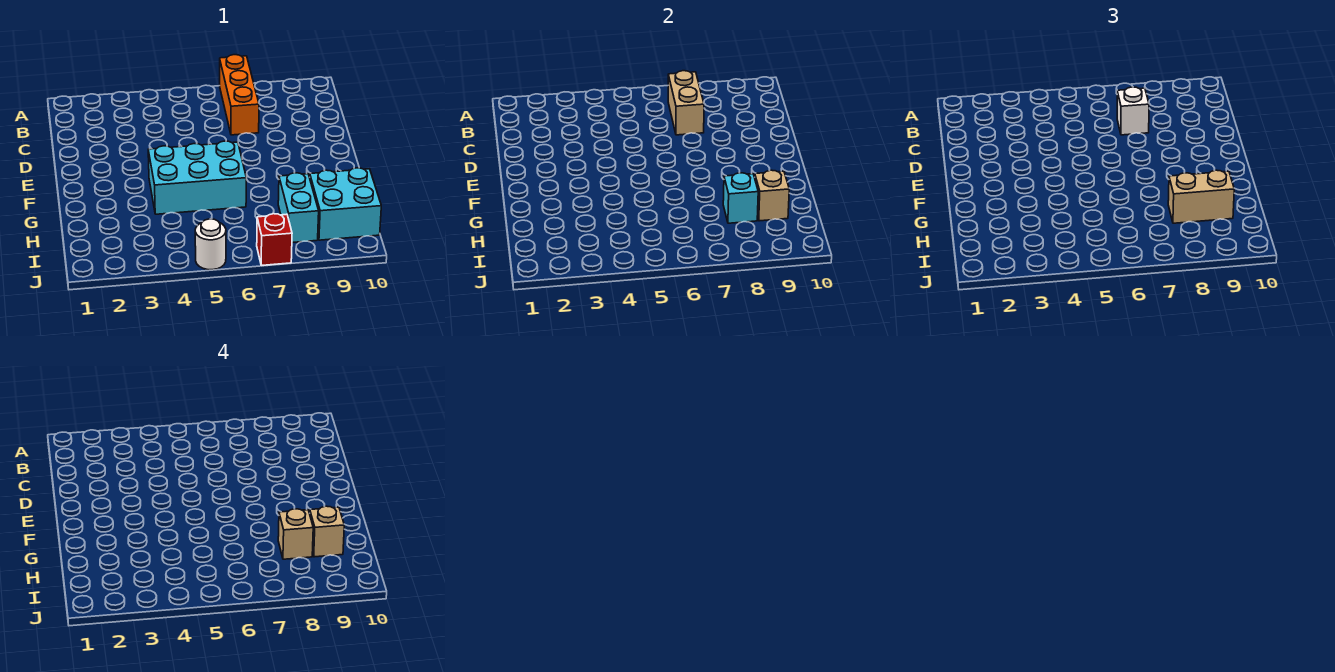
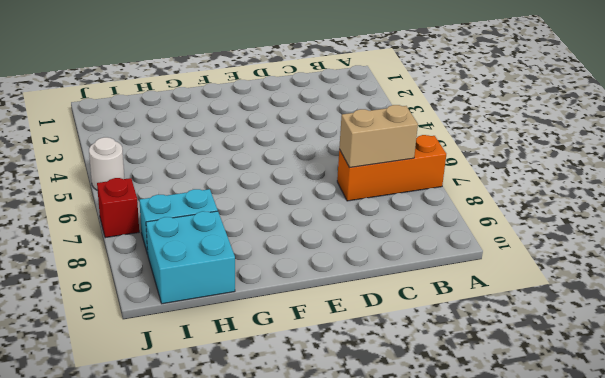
none -> cyan brick F4:G6 level 1
none -> cyan brick H8 level 2
none -> tan brick H9 level 2

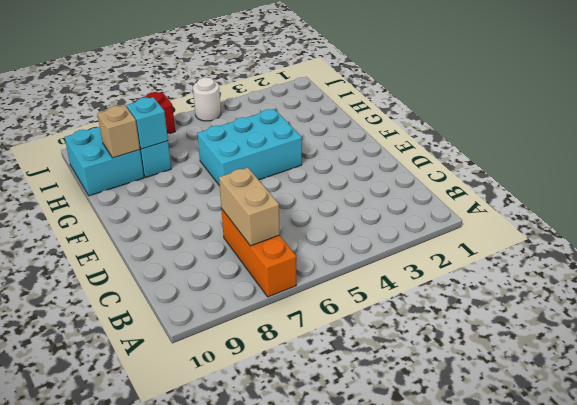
none -> white brick C7 level 3
none -> tan brick H8:H9 level 3
none -> tan brick H8 level 4

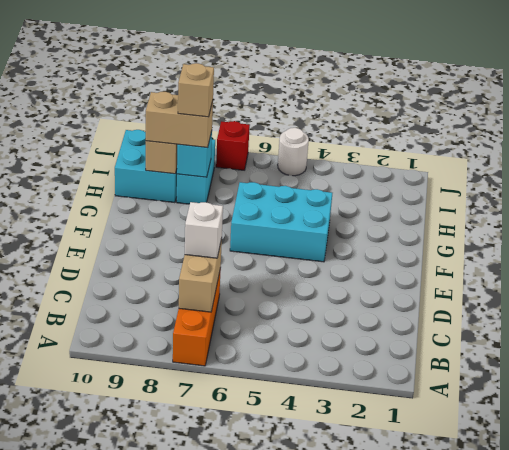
none -> tan brick H9 level 4

